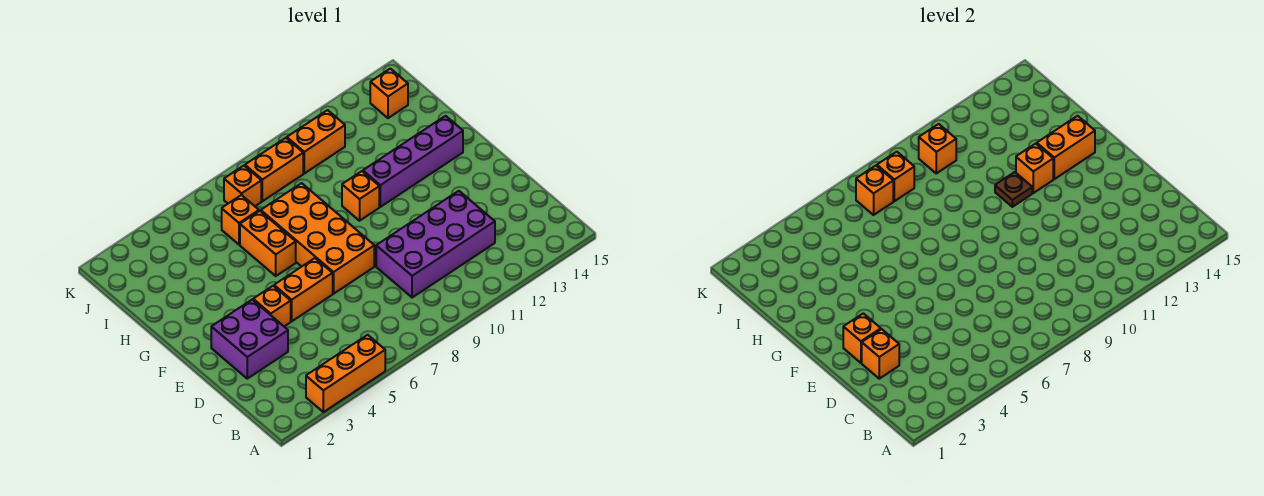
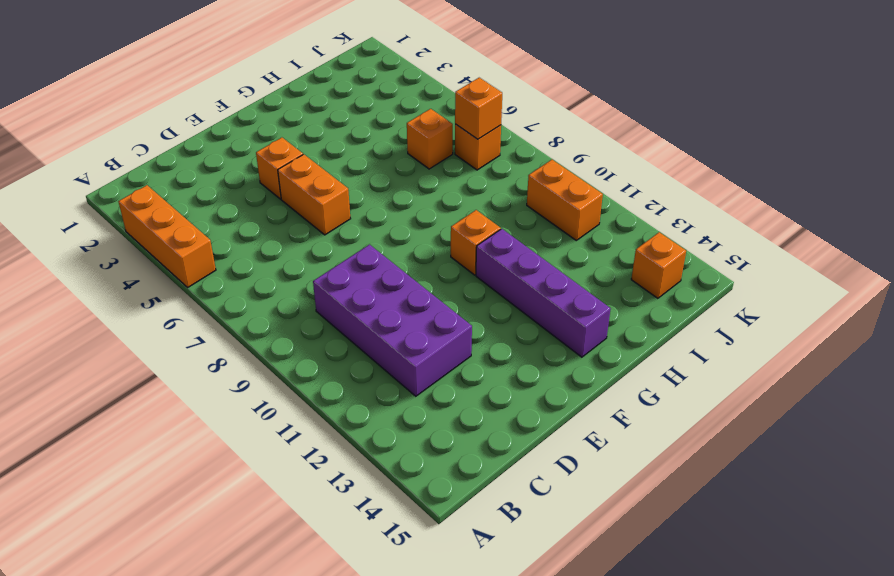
none -> purple brick D2:E3 level 1
none -> orange brick E7:H8 level 1
none -> orange brick G6:H6 level 1

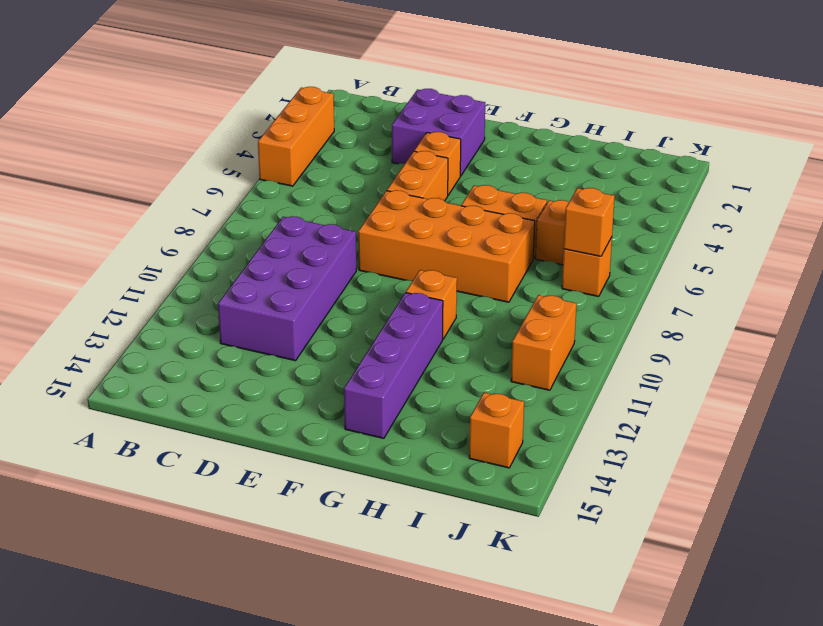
none -> orange brick J8:J9 level 1
none -> orange brick D2 level 2
none -> orange brick E2 level 2

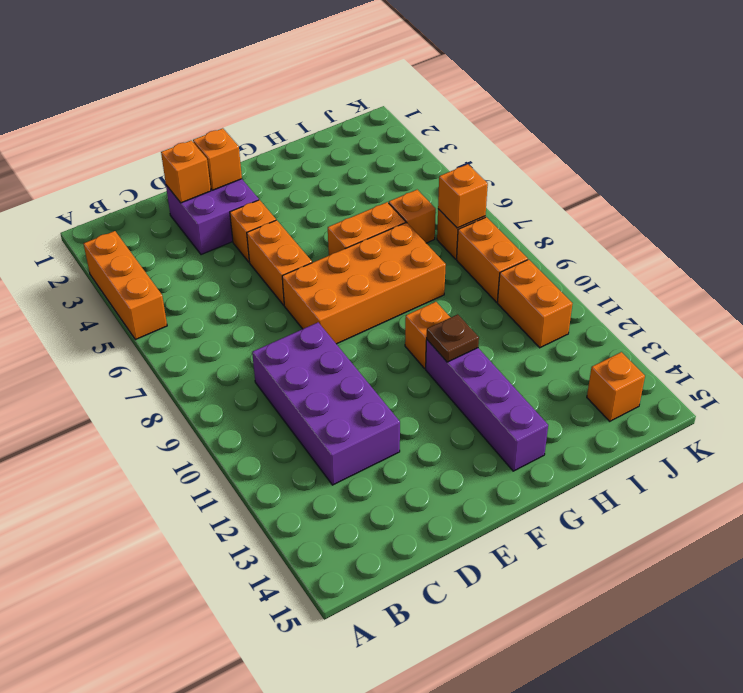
none -> orange brick G12 level 2
none -> orange brick G13:G14 level 2
none -> orange brick J8 level 2

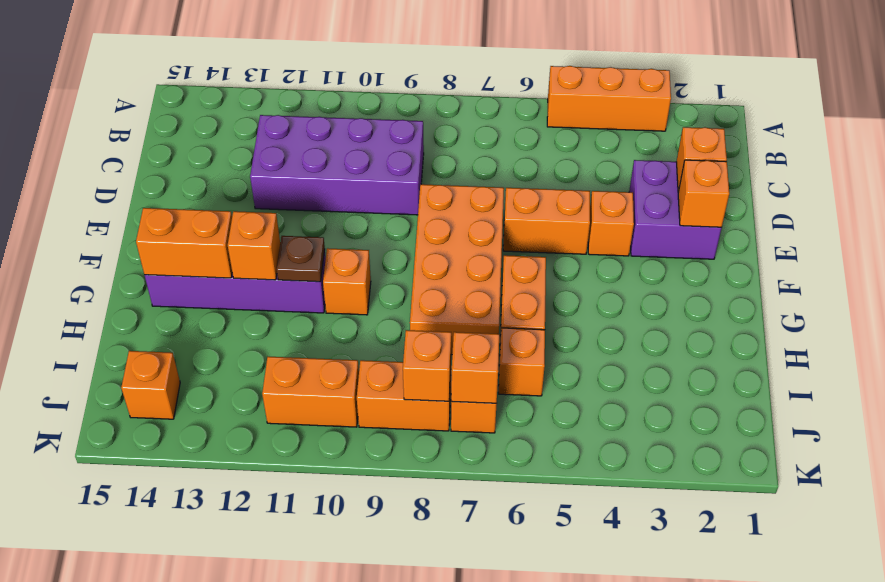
none -> orange brick J10 level 2

